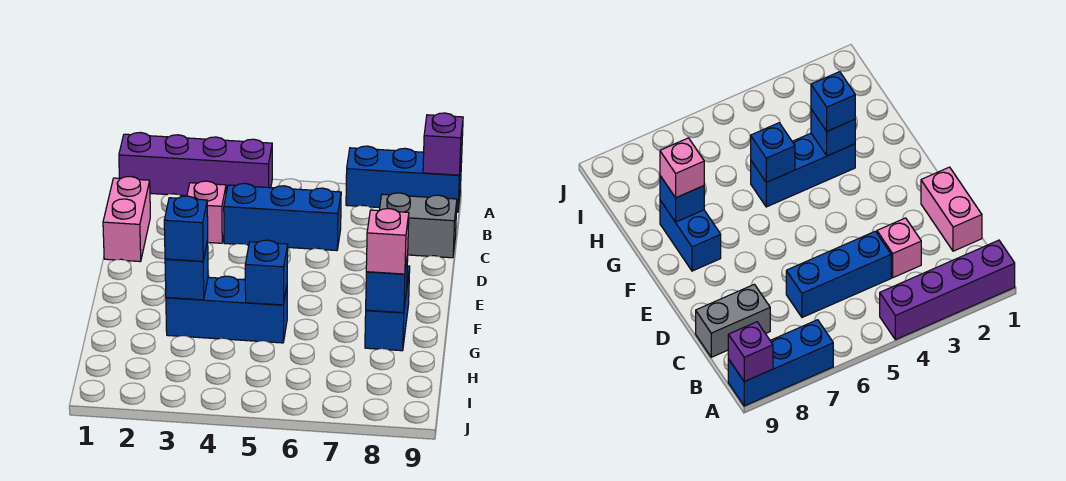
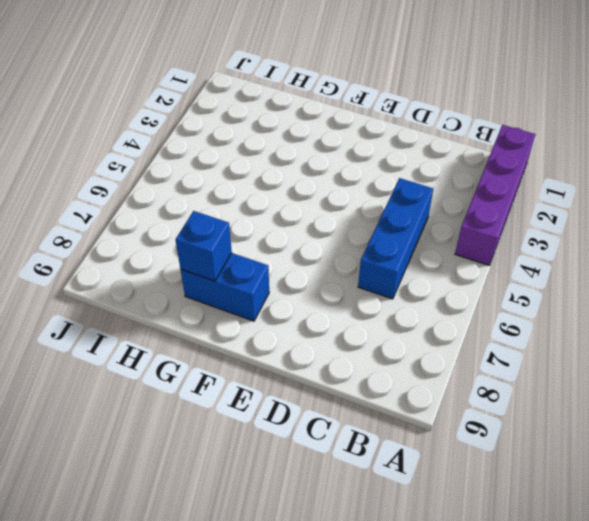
none -> blue brick A7:A9 level 1
none -> pink brick C1:D1 level 1
none -> pink brick C3 level 1

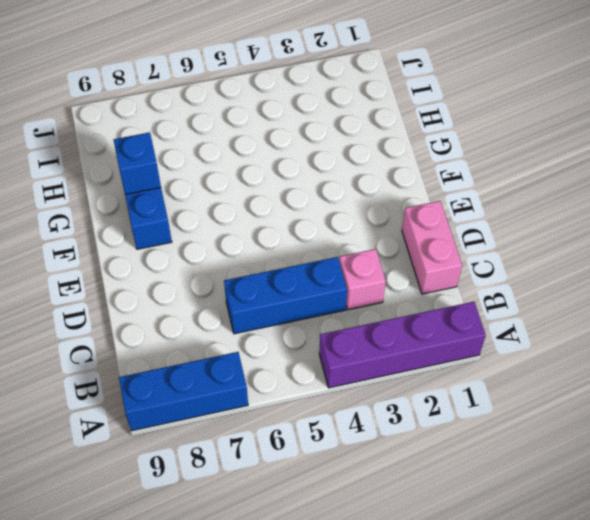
none -> grey brick C8:C9 level 1
none -> blue brick G3:G5 level 1
none -> purple brick A9 level 2

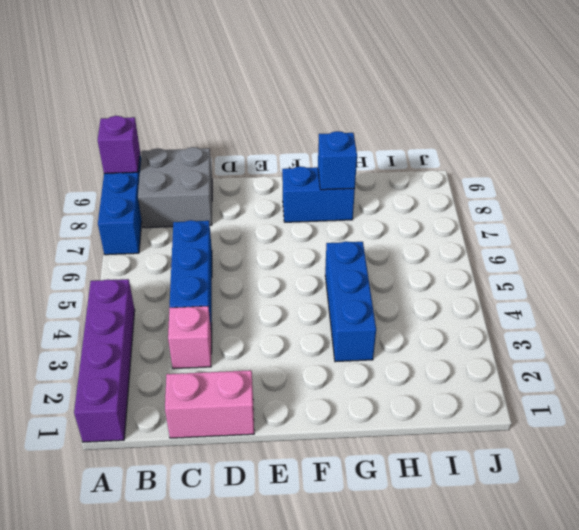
grey brick B8:C9 level 1 -> grey brick C8:C9 level 1
none -> blue brick G3 level 2
none -> blue brick G5 level 2
none -> blue brick G3 level 3

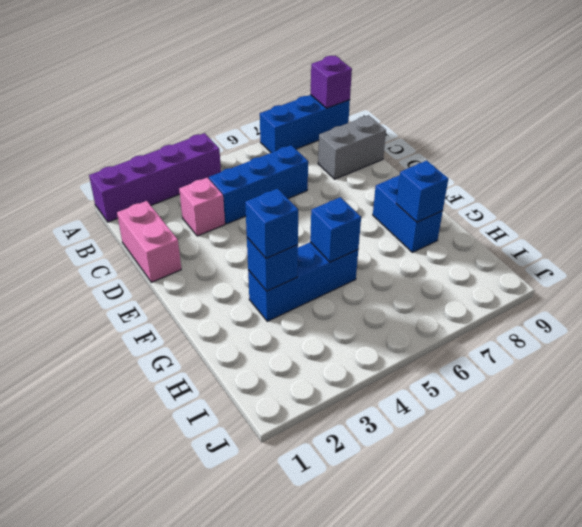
none -> pink brick G8 level 3

